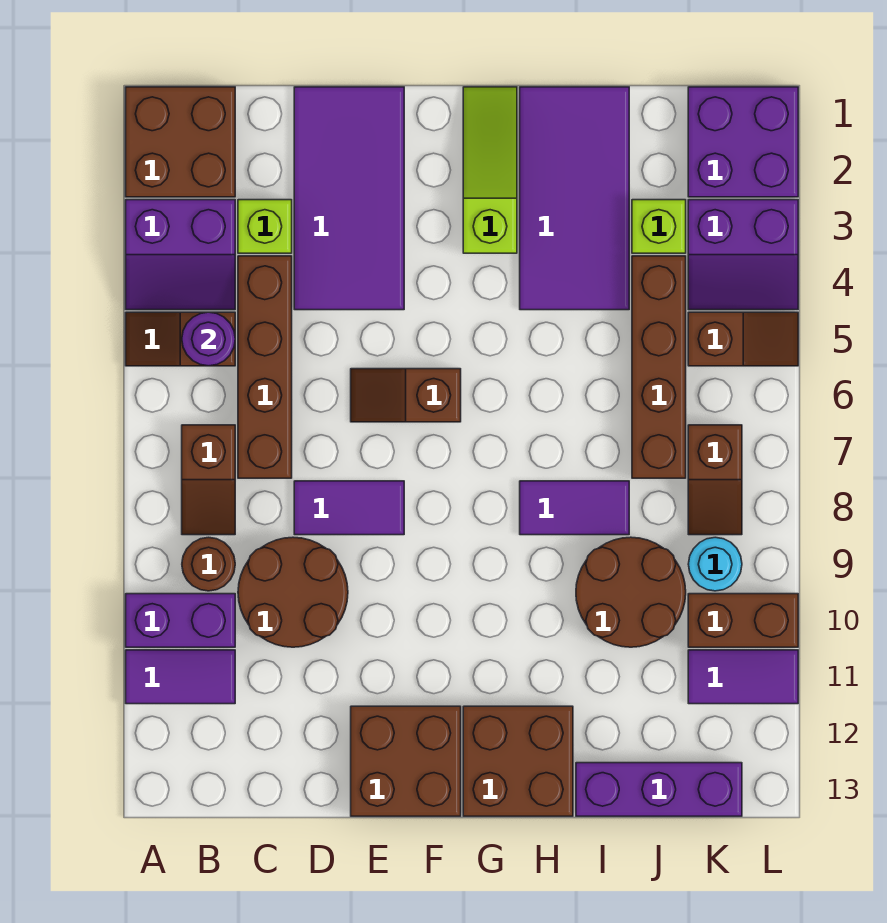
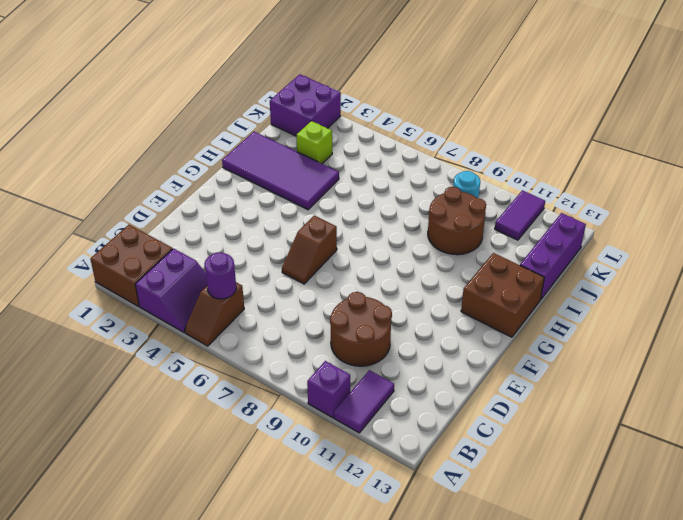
purple brick A10 level 1 -> purple brick A10:B10 level 1
none -> brown slope B7:B8 level 1 top 7
none -> brown round brick B9 level 1
none -> lime brick C3 level 1
none -> brown brick C4:C7 level 1

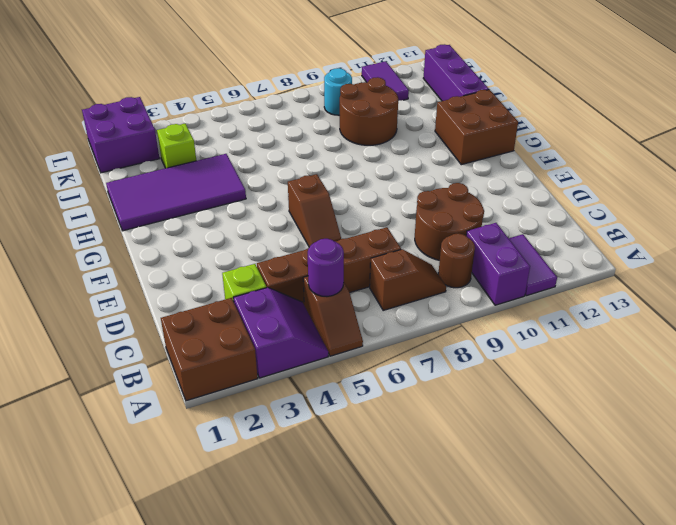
none -> purple tile D1:E4 level 1
none -> purple tile D8:E8 level 1
none -> brown brick E12:F13 level 1
none -> lime slope G1:G3 level 1 top 3

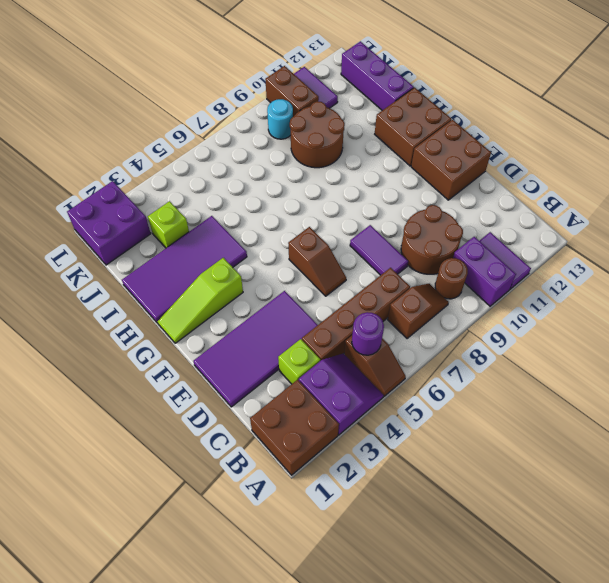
none -> purple tile H8:I8 level 1
none -> brown brick J4:J7 level 1
none -> purple slope K3:L4 level 1 top 3
none -> brown slope K5:L5 level 1 top K

